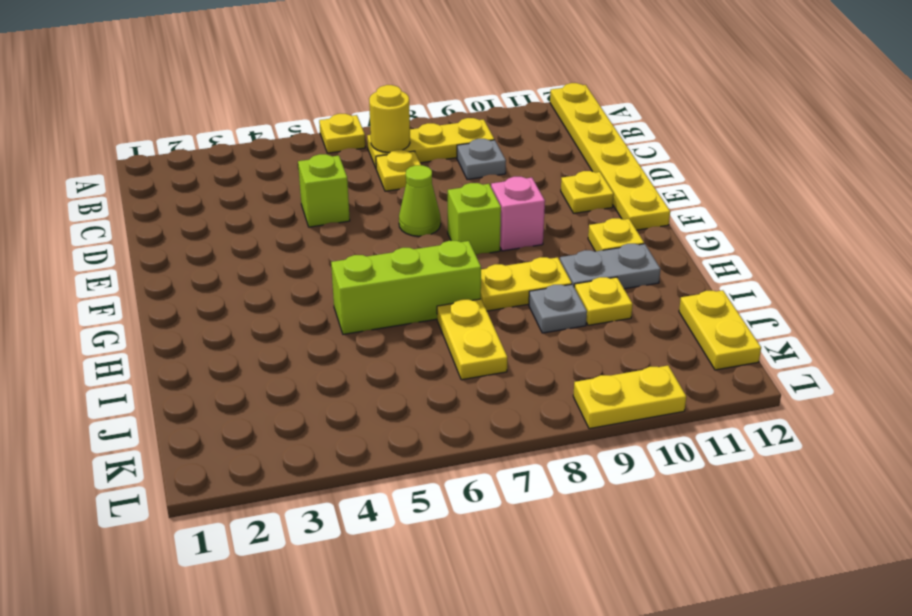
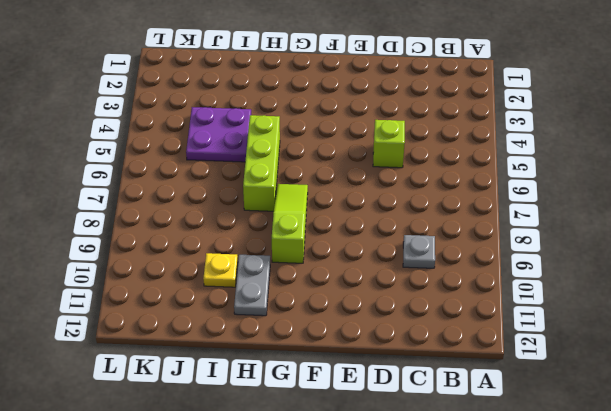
lime slope G7:G9 level 1 top 9 -> none
purple plate I4:J5 level 1 -> none
none -> yellow plate A6 level 1
none -> yellow plate A12:F12 level 1
none -> yellow plate B7:B9 level 1

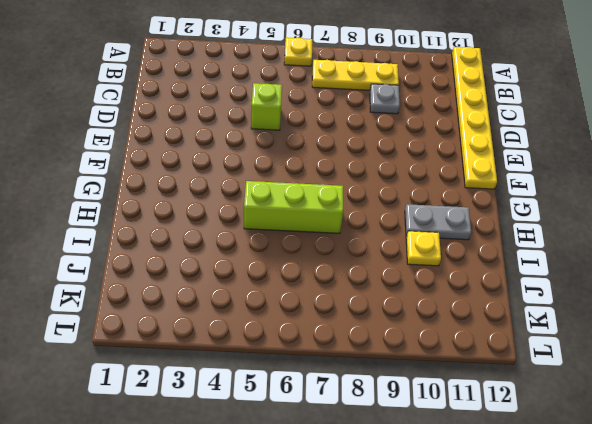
none -> yellow plate C7 level 1
none -> lime cone E7 level 1
none -> yellow plate E11 level 1

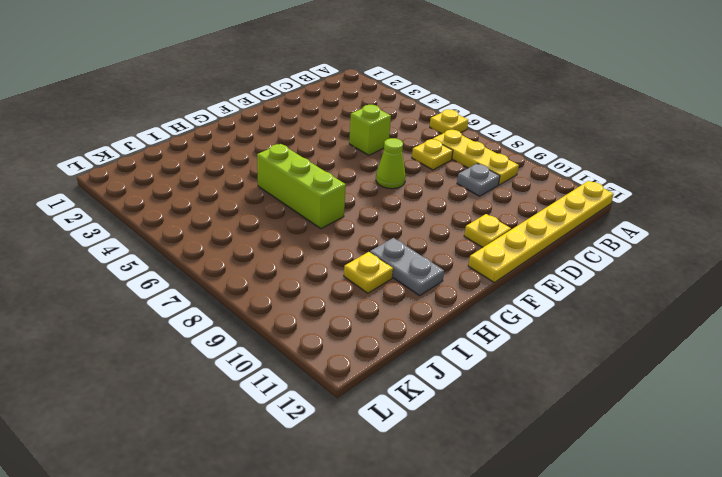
none -> lime brick F8 level 1
none -> pink brick F9 level 1
none -> yellow plate G11 level 1

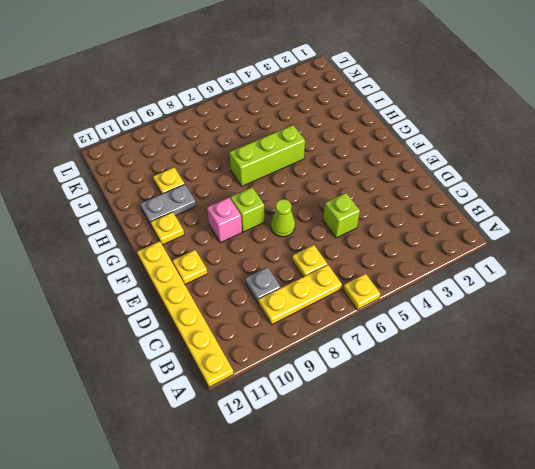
none -> yellow plate H8:H9 level 1
none -> yellow plate I7:J7 level 1
none -> grey plate I9 level 1

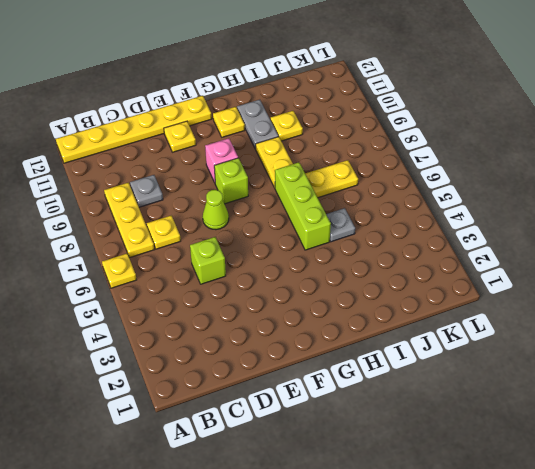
grey plate I5 level 1 -> grey plate I9 level 1
none -> yellow plate J12:K12 level 1
none -> yellow plate L9:L10 level 1
none -> yellow round brick B7 level 2

